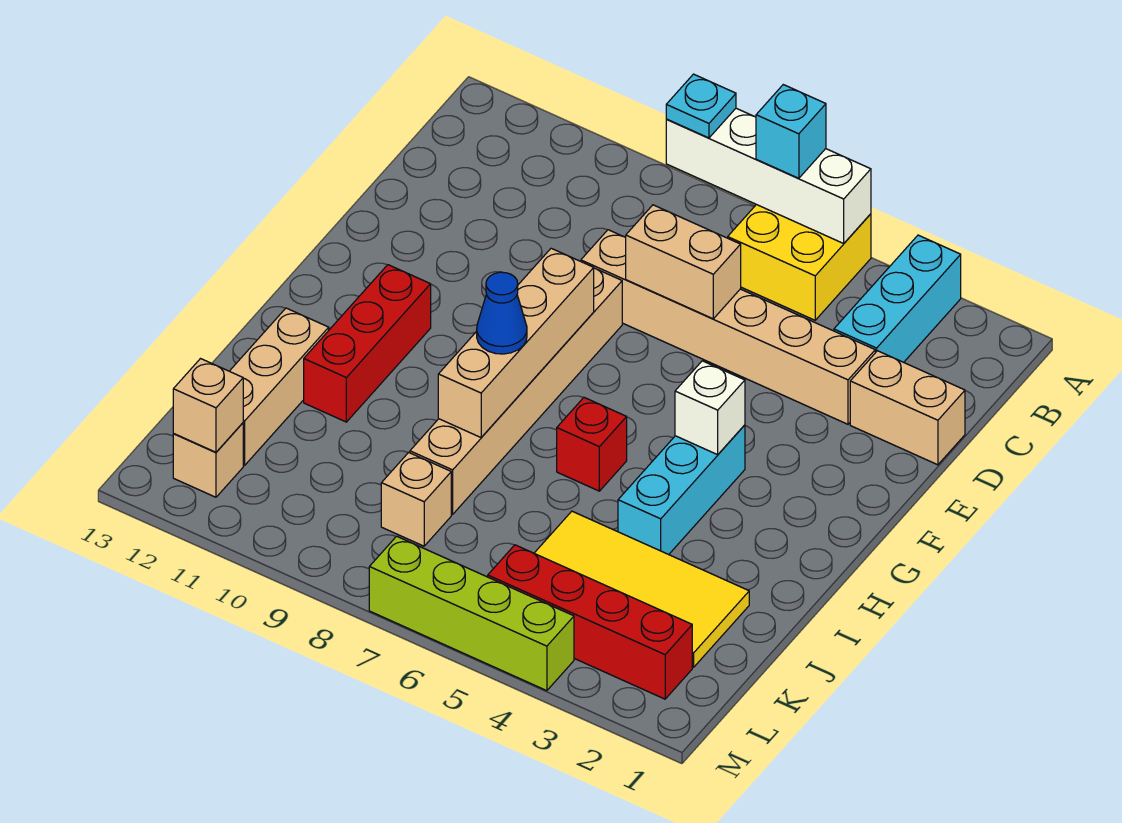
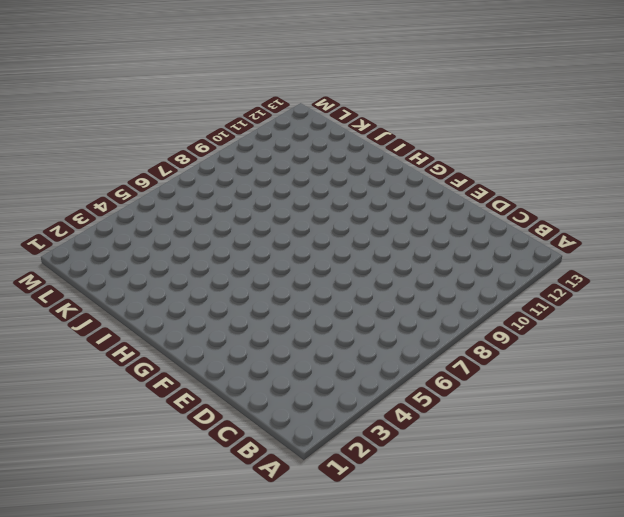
none -> cyan brick A3:C3 level 1
none -> yellow brick A5:B6 level 1
none -> tan brick D1:D2 level 1

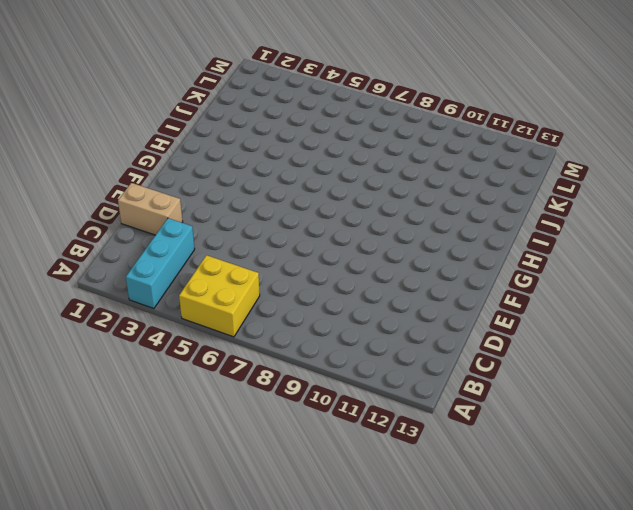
none -> tan brick D3:D8 level 1
none -> tan brick E8:J8 level 1
none -> cyan brick G4:I4 level 1

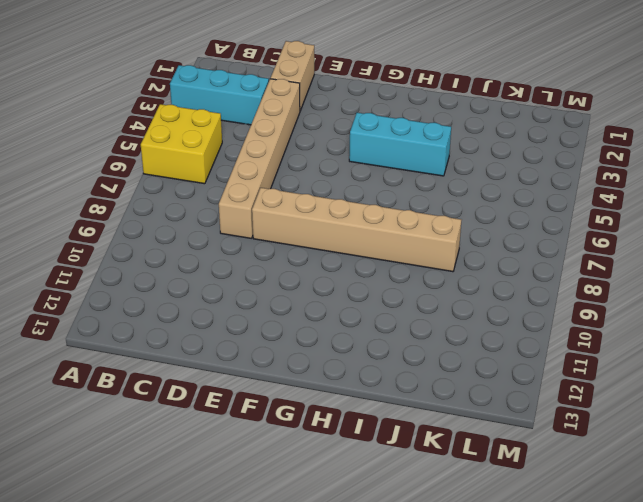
none -> red brick G11:I11 level 1
none -> red brick H6 level 1
none -> tan brick I12:K12 level 1

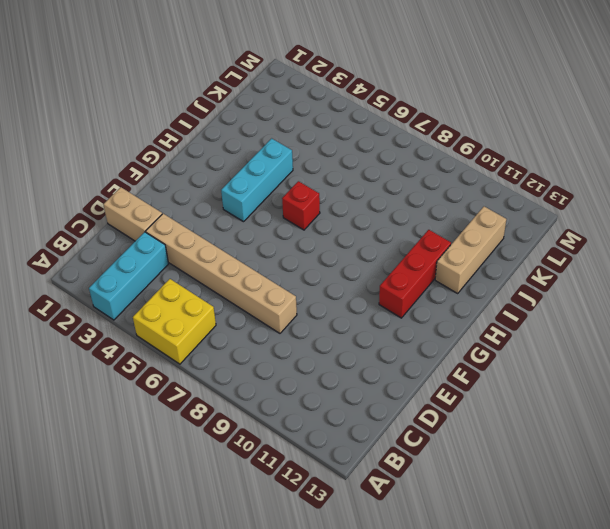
none -> tan brick E8:J8 level 1
none -> yellow tile J2:K5 level 1
none -> tan brick K8 level 1

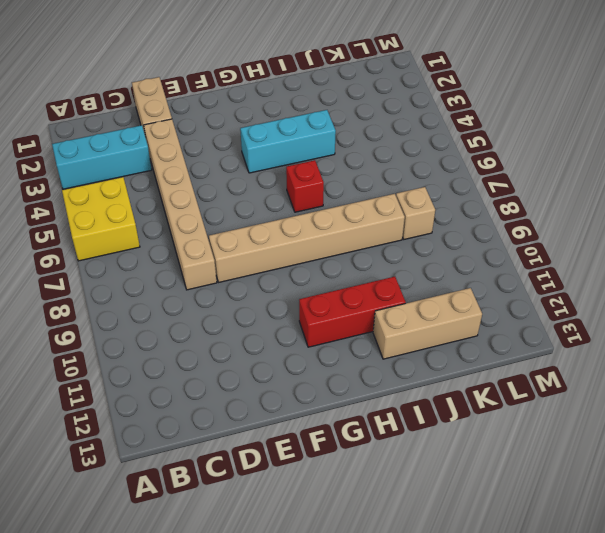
none -> yellow tile J2:K5 level 1
none -> red brick L2:L5 level 1
none -> tan brick L12 level 1

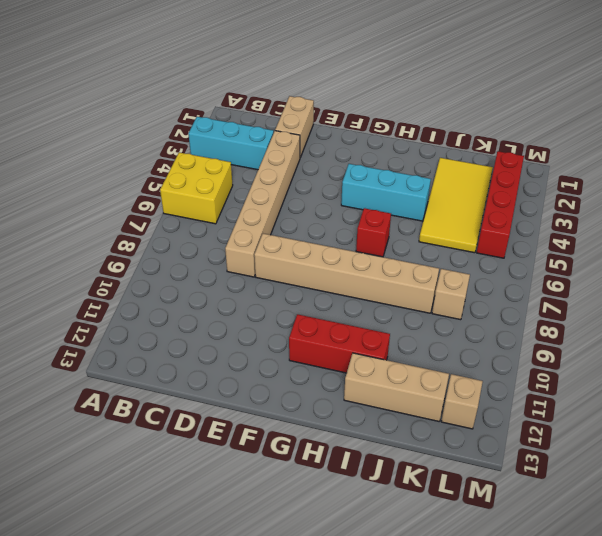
none -> lime brick M4:M7 level 1
none -> white brick A5:A8 level 2
none -> tan brick D6:D7 level 2

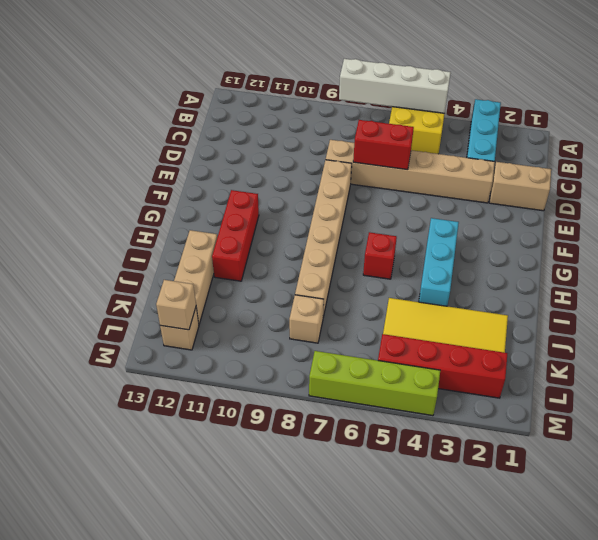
red brick D6:D7 level 2 -> tan brick D6:D7 level 2
none -> tan brick F8:I8 level 2
none -> white brick G4 level 2
none -> cyan brick A6 level 3

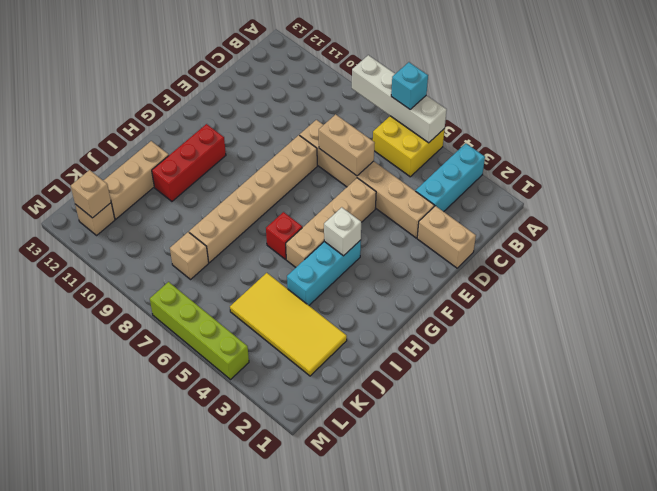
tan brick E5:H5 level 1 -> tan brick F8:I8 level 2
none -> red brick L2:L5 level 1
none -> cyan plate A8 level 3
none -> blue cone H8 level 3

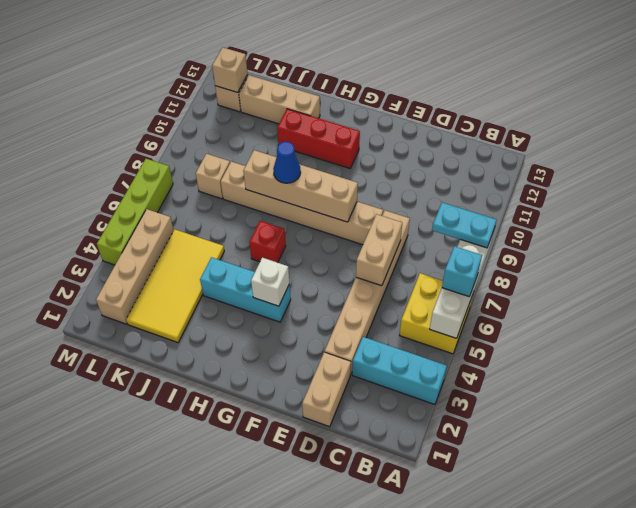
cyan plate A8:B8 level 3 -> cyan plate A8 level 3
tan brick L2:L5 level 1 -> red brick L2:L5 level 1

